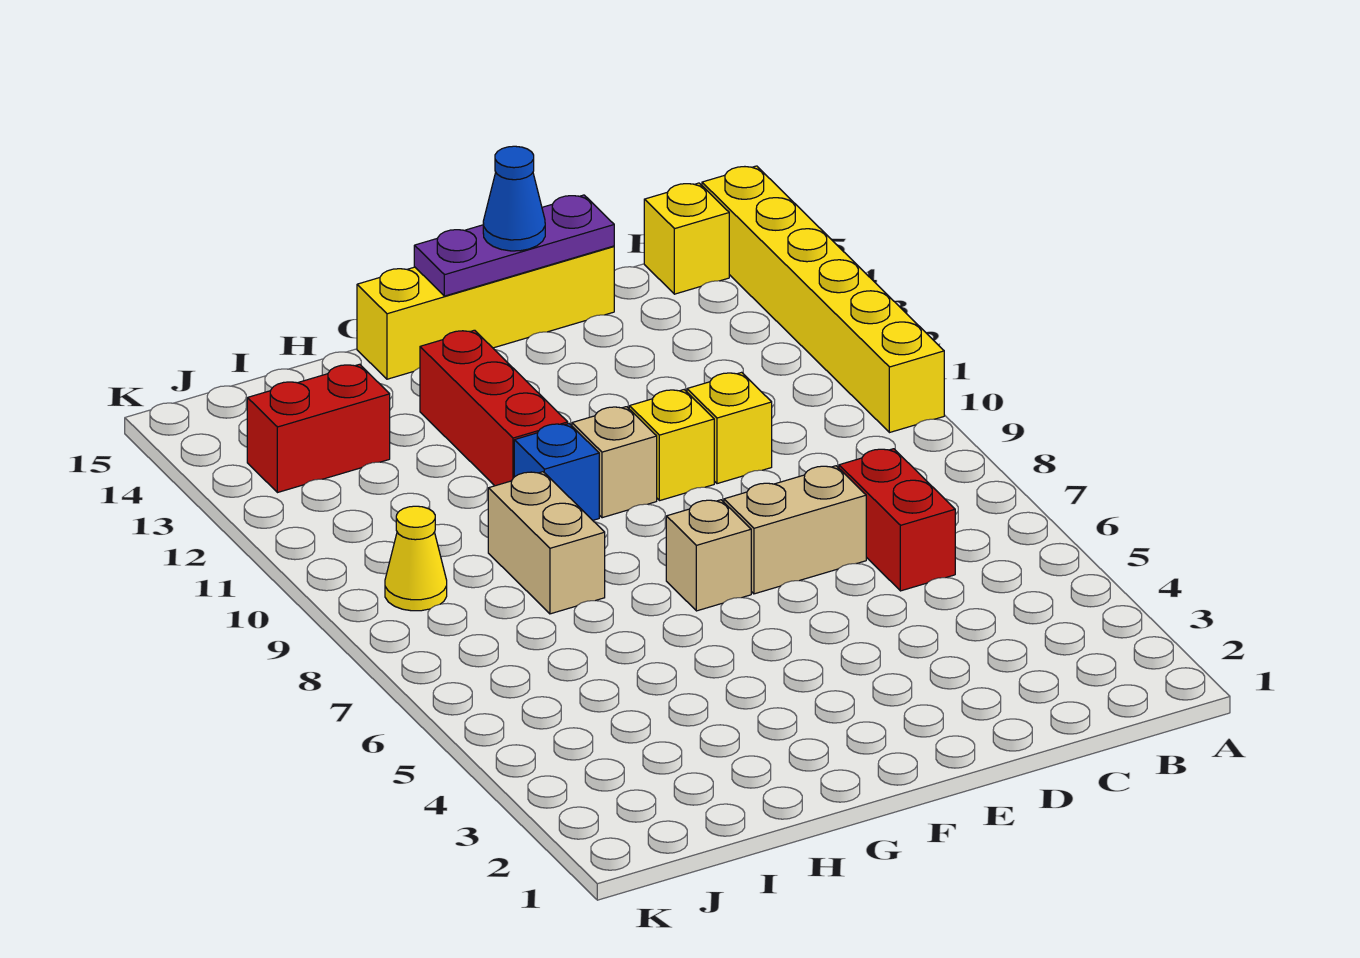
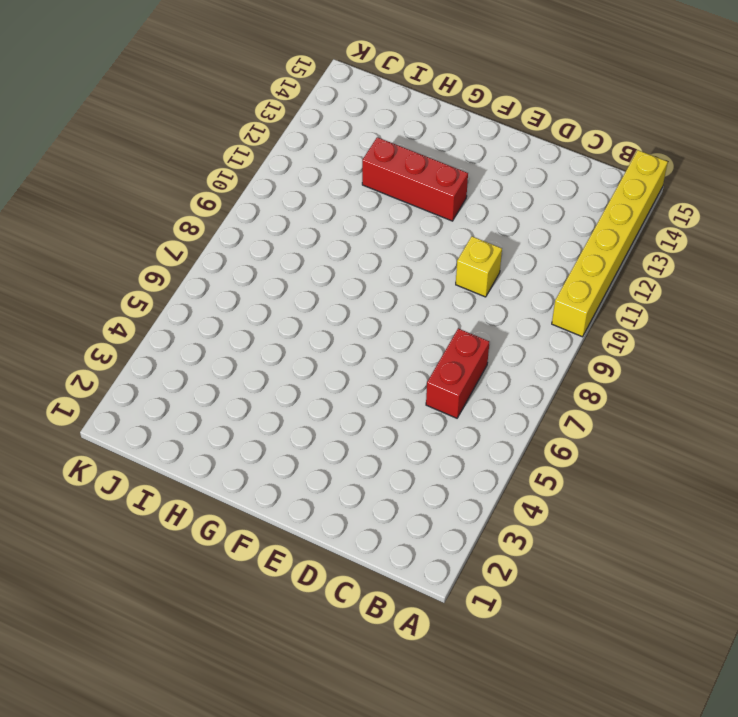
red brick F12:H12 level 1 -> red brick G11:G13 level 1
none -> yellow brick B15 level 1
none -> tan brick D7:E7 level 1
none -> yellow brick D15:G15 level 1

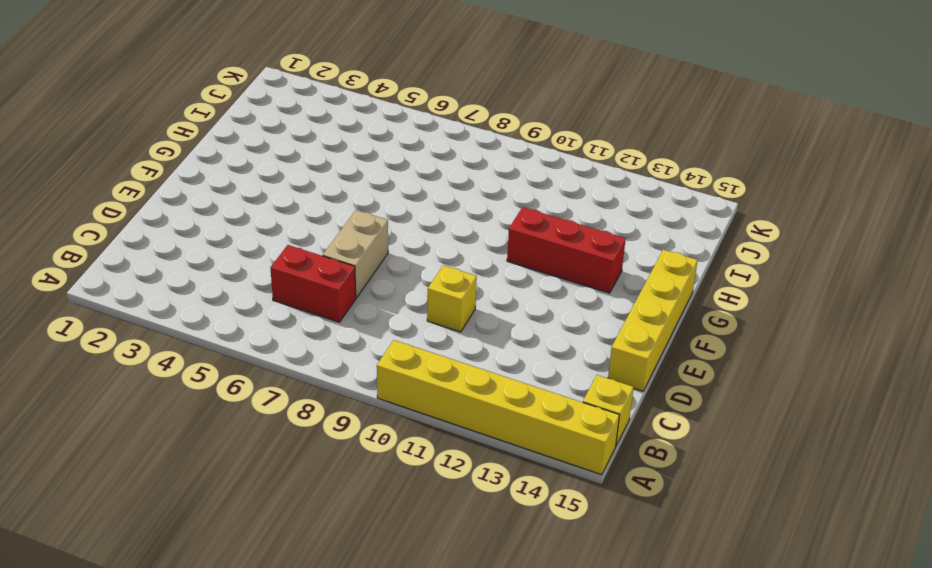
none -> yellow brick E10 level 1
none -> tan brick F7 level 1
none -> tan brick F10 level 1

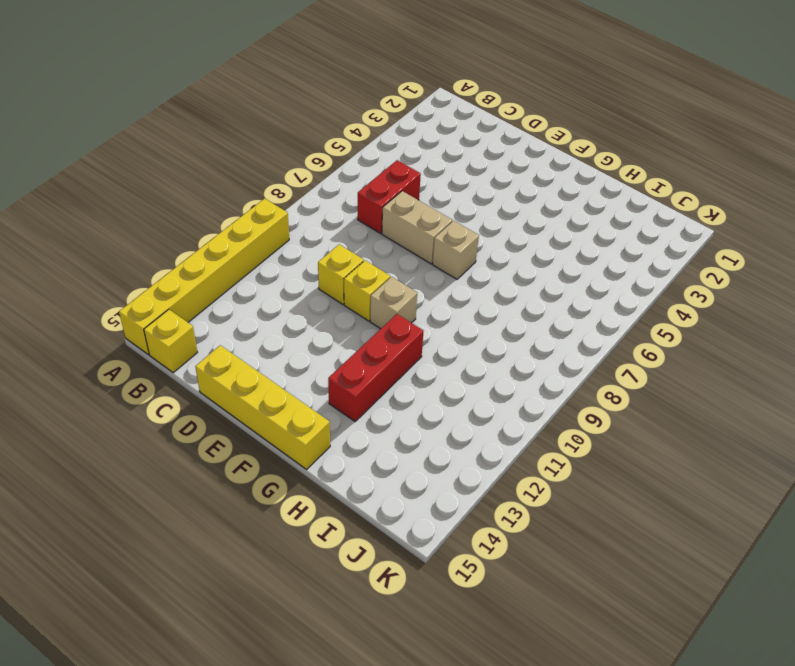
none -> blue brick G10 level 1
none -> tan brick H8:H9 level 1
none -> red brick I13:J13 level 1

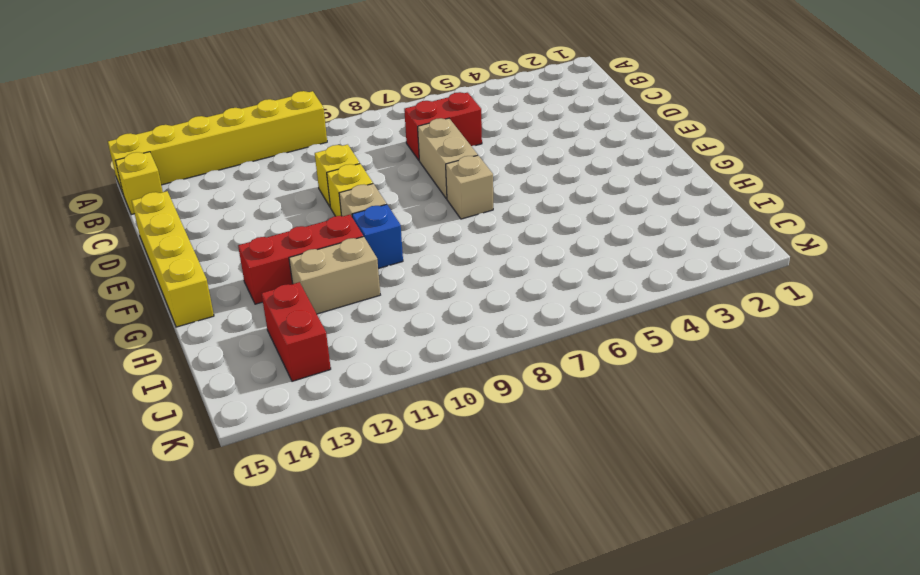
tan brick H11:H12 level 1 -> tan brick H8:H9 level 1
none -> yellow cone J9 level 1
none -> purple plate D15:F15 level 2
none -> blue cone E15 level 3

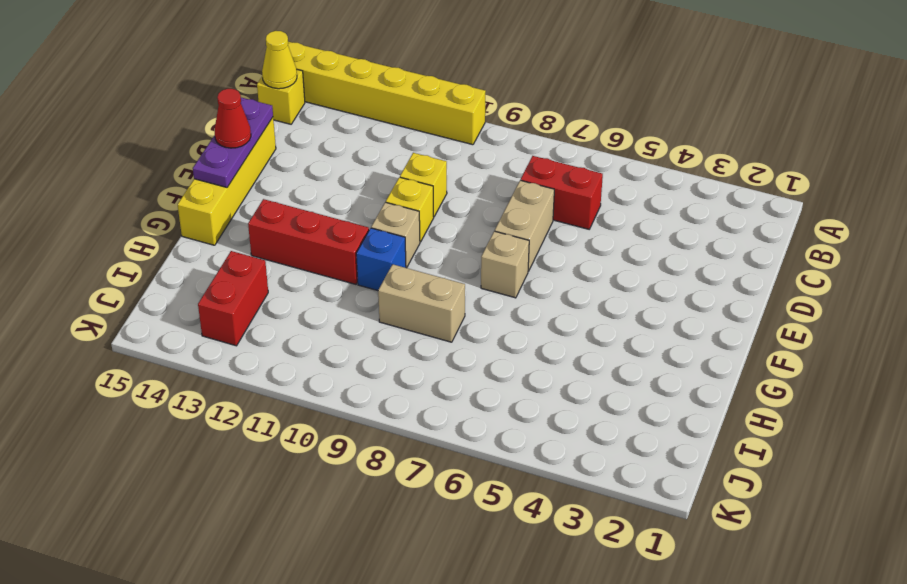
yellow cone B15 level 2 -> yellow cone J9 level 1
red cone E15 level 3 -> blue cone E15 level 3

